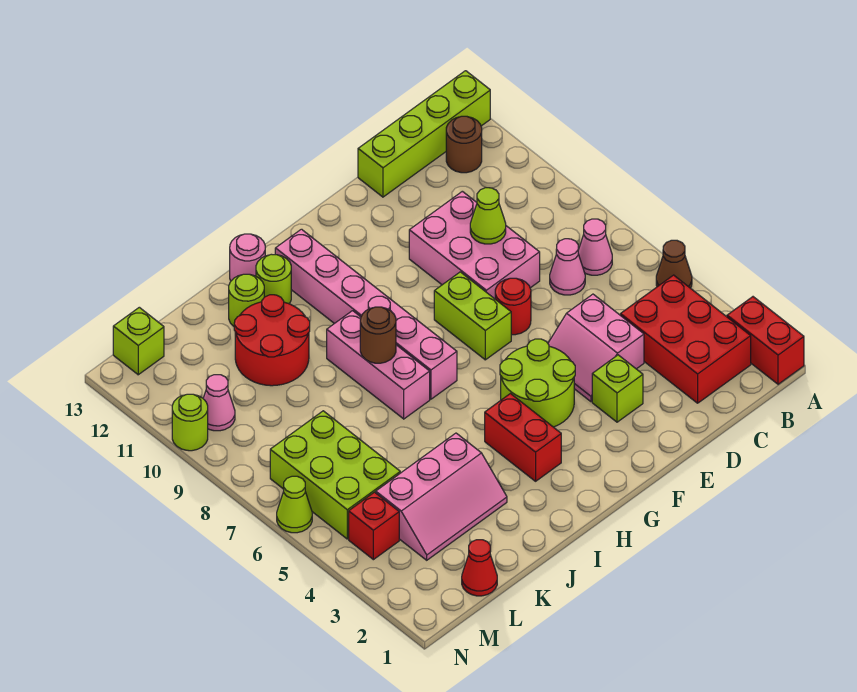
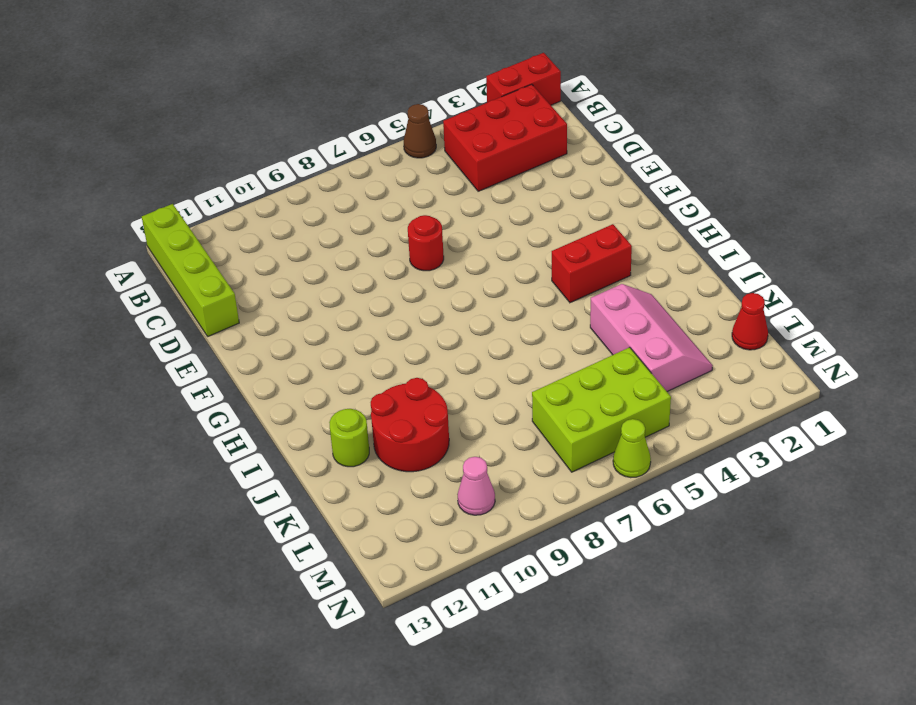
none -> pink cone B7 level 1
none -> brown round brick B12 level 1
none -> pink cone C7 level 1
none -> pink slope D4:E5 level 1 top D

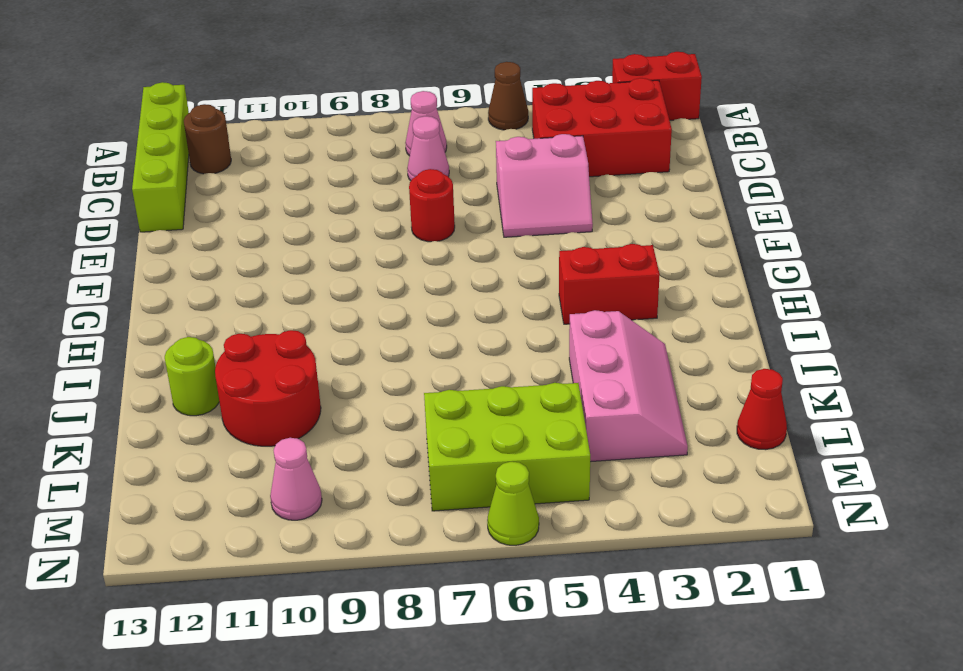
none -> pink brick D8:E10 level 1
none -> lime brick E3 level 1
none -> lime round brick F4:G5 level 1
none -> lime brick F7:F8 level 1

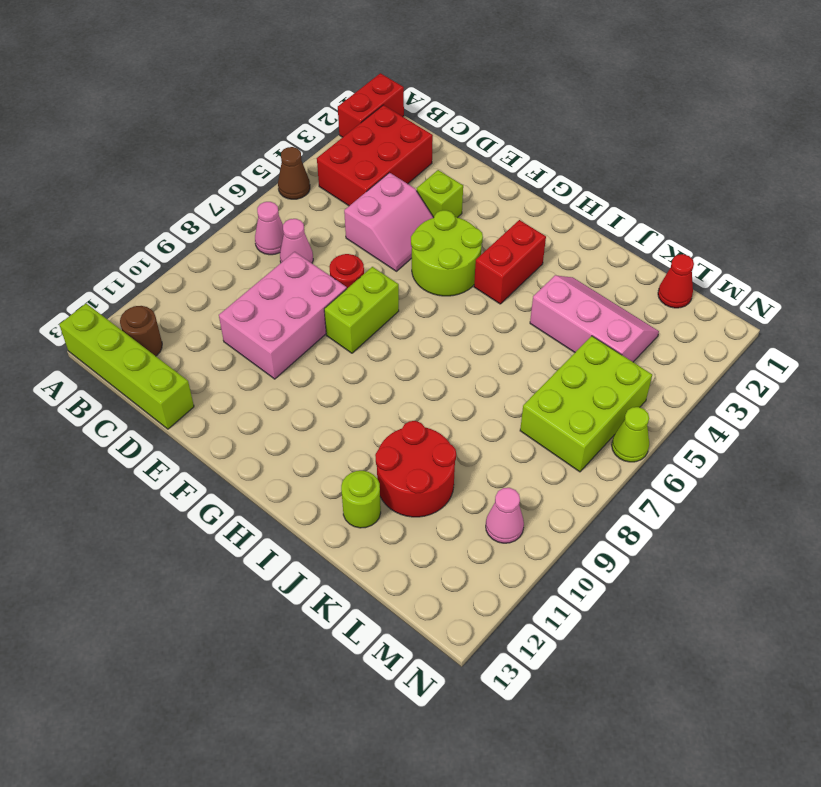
none -> pink brick H7:H12 level 1
none -> pink brick I7:I9 level 1
none -> lime round brick I12 level 1
none -> pink round brick I13 level 1

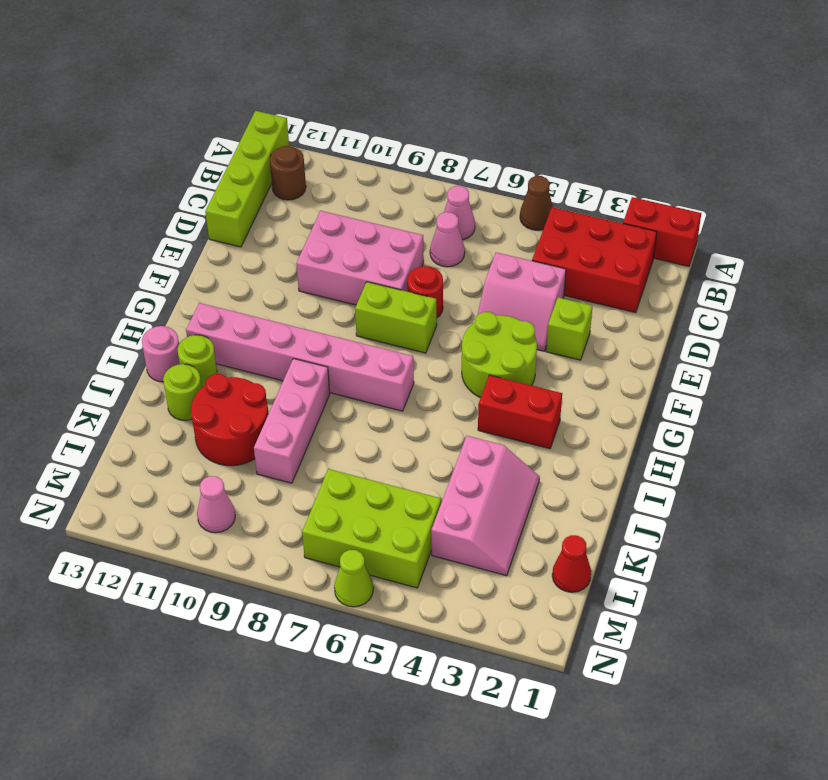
pink brick I9:K9 level 1 -> pink brick I7:I9 level 1
none -> red brick M4 level 1
none -> lime brick M13 level 1
none -> lime round brick N10 level 1
none -> lime cone D9 level 2

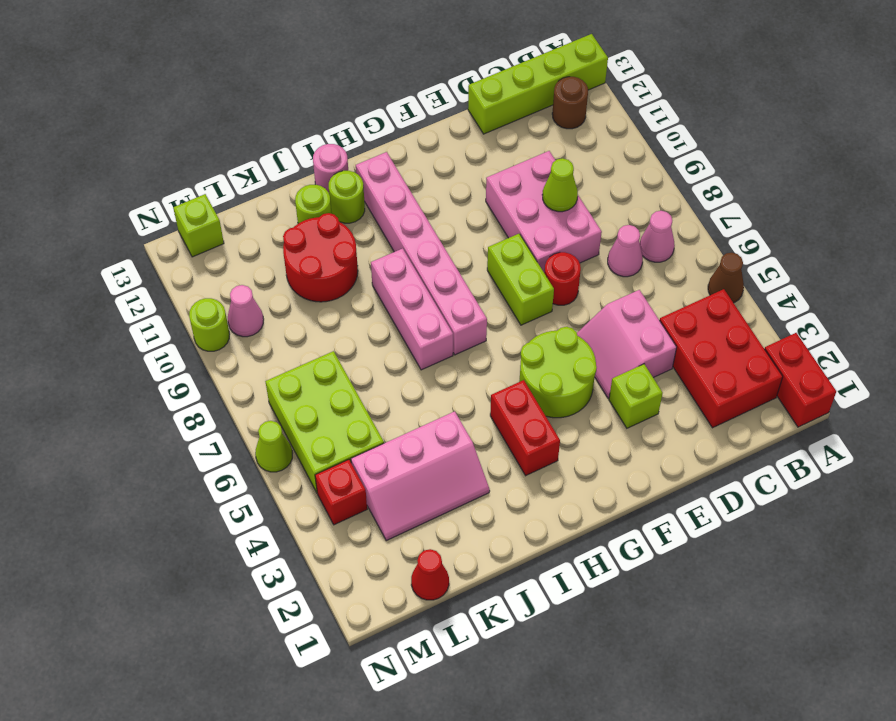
none -> brown round brick I8 level 2

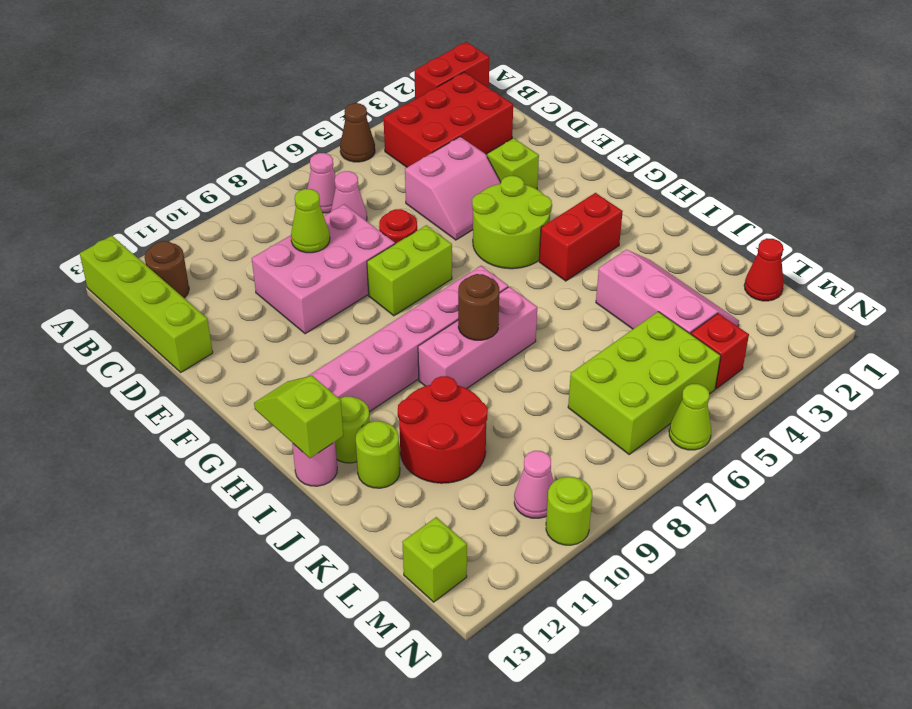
lime slope H13:I13 level 2 top I -> none

